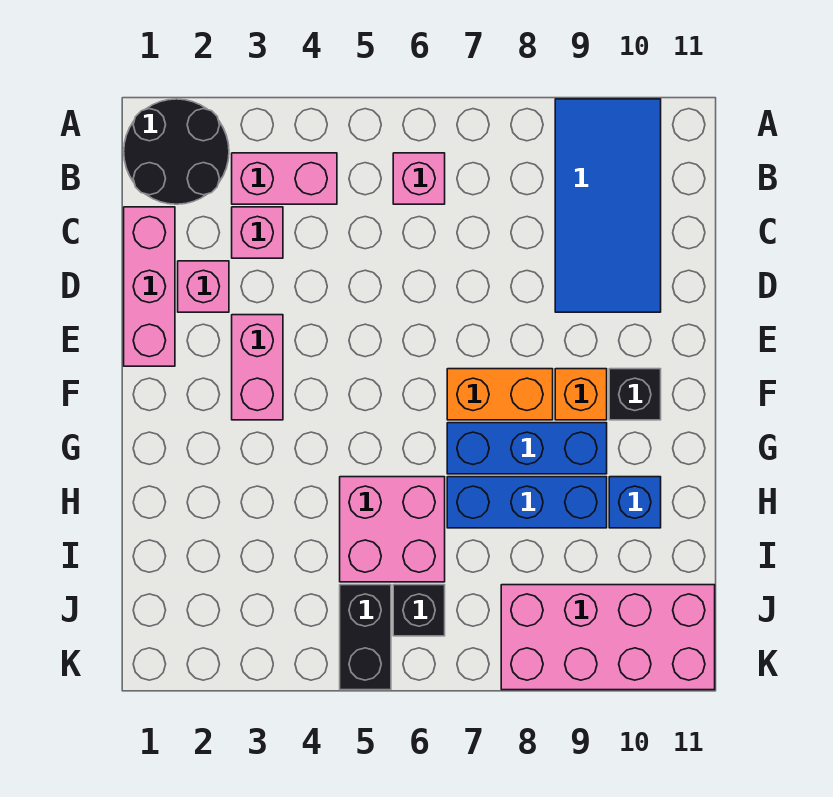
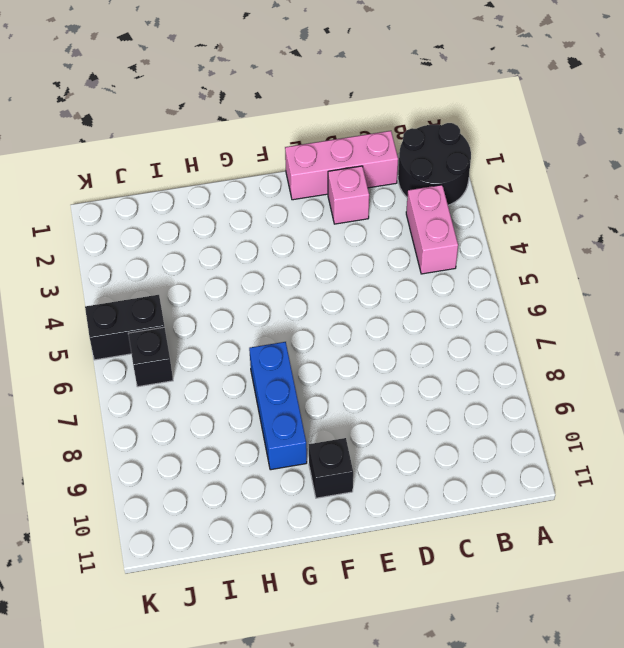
none -> blue tile A9:D10 level 1
none -> pink brick B6 level 1
none -> pink brick C3 level 1

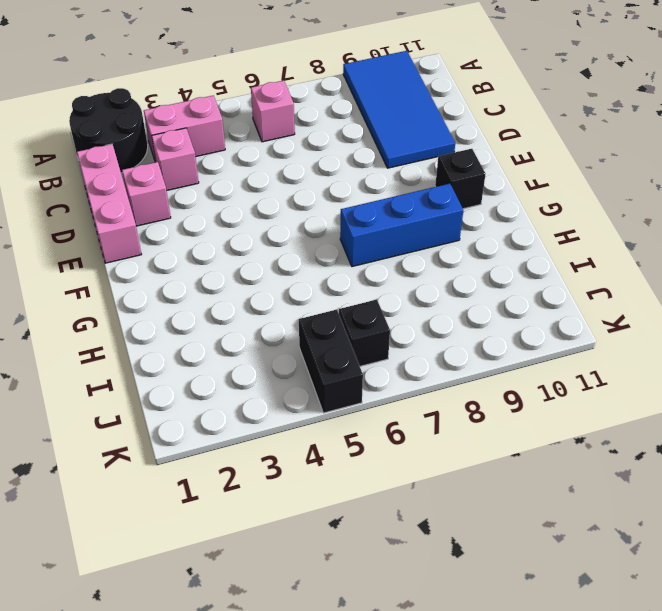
none -> pink brick E3:F3 level 1
none -> orange brick F7:F8 level 1
none -> orange brick F9 level 1

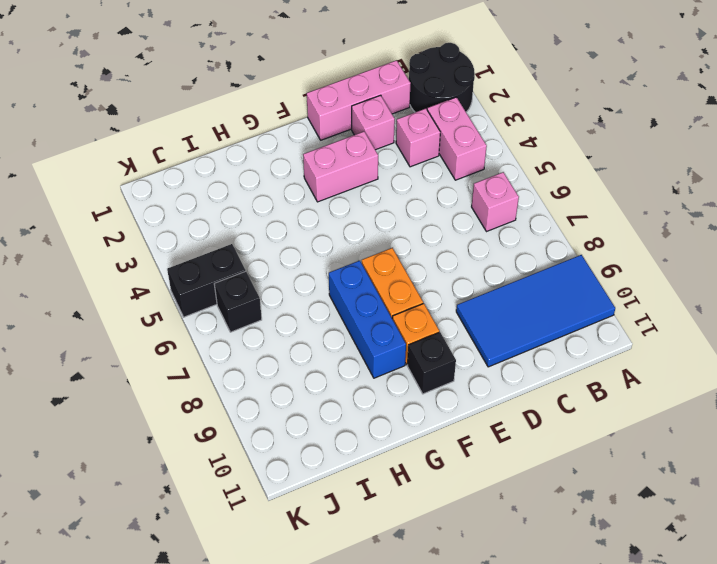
none -> pink brick H5:I6 level 1
none -> blue brick H7:H9 level 1
none -> blue brick H10 level 1

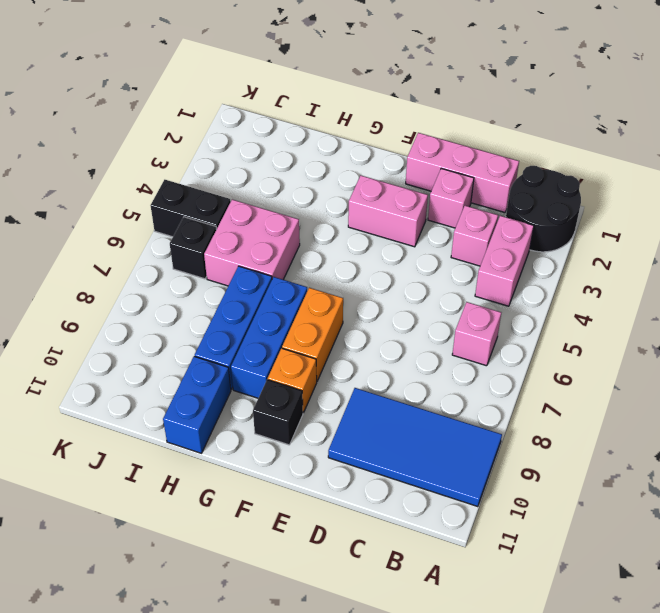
blue brick H10:H11 level 1 -> blue brick H10 level 1
none -> pink brick J8:K11 level 1

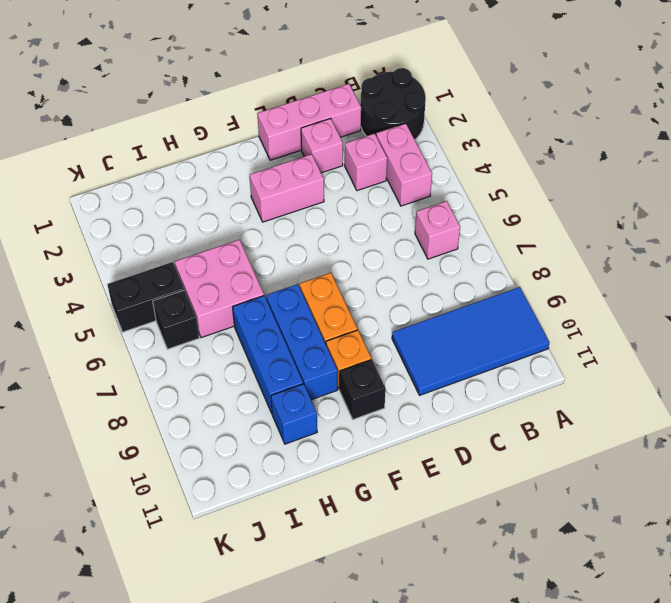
none -> pink brick J8:K11 level 1

